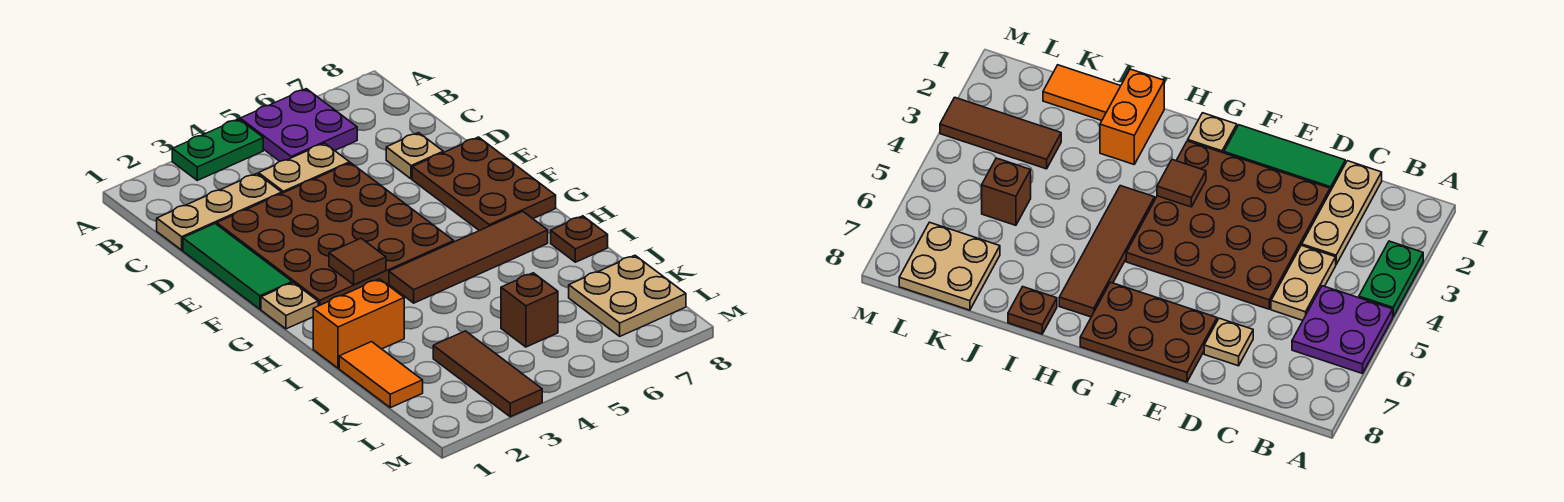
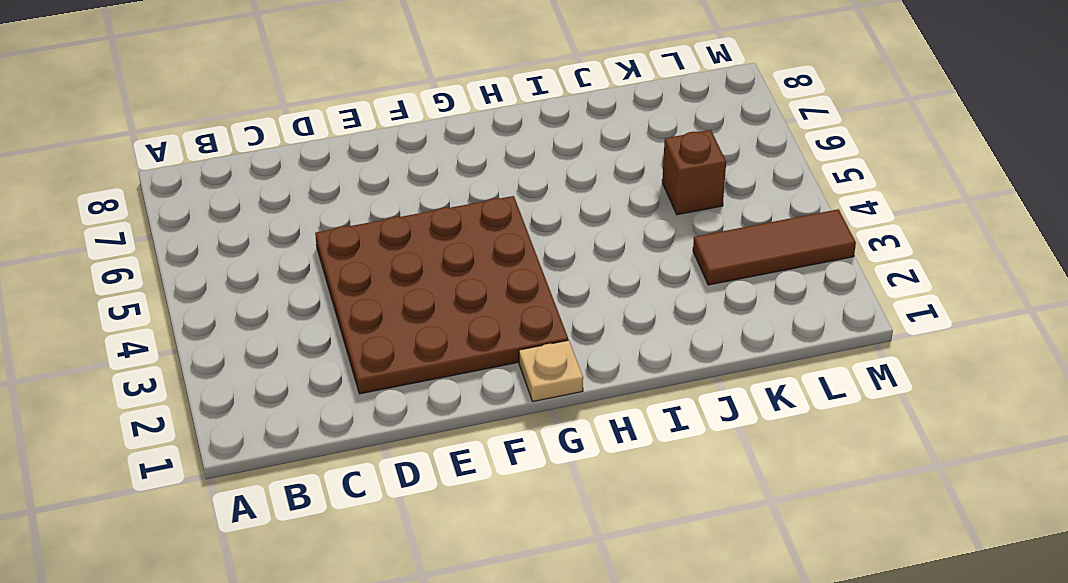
none -> green plate A3:A4 level 1
none -> purple plate A5:B6 level 1
none -> tan plate C1:C3 level 1

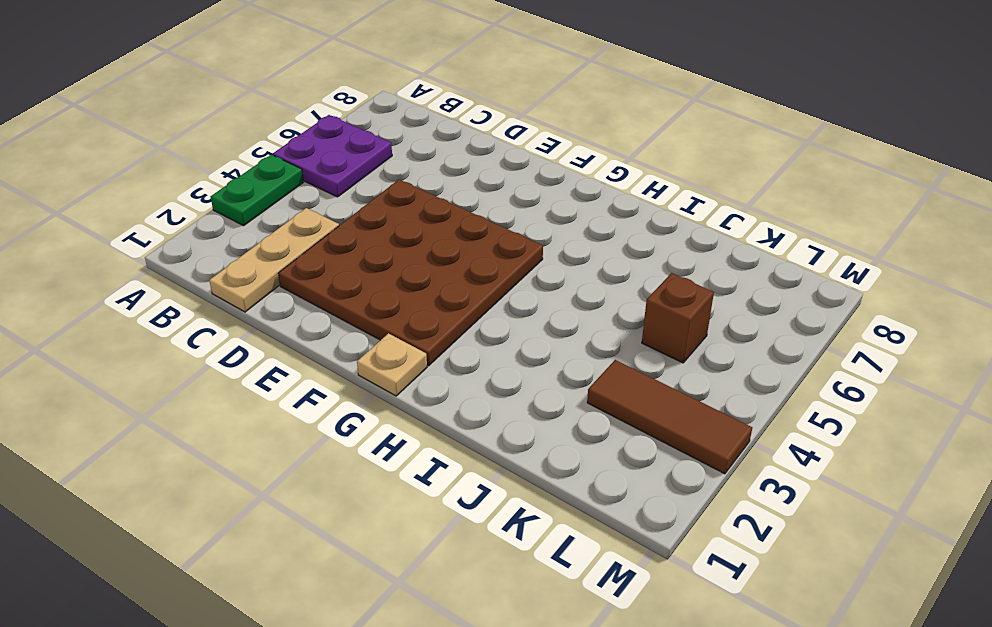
none -> tan plate C4:C5 level 1
none -> green tile D1:F1 level 1
none -> tan plate D7 level 1

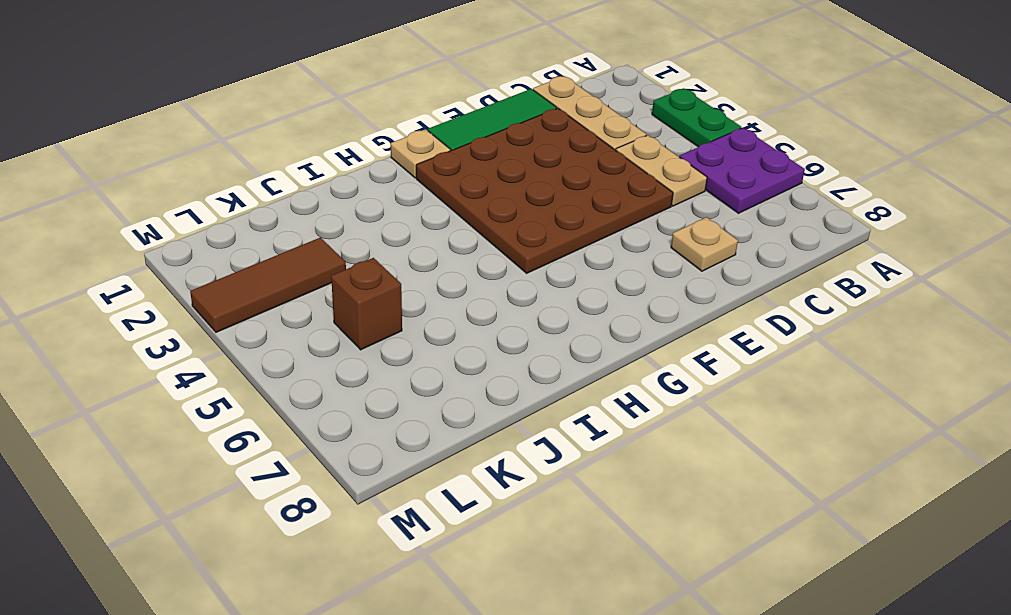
none -> brown plate E7:G8 level 1
none -> brown tile H4:H7 level 1
none -> orange brick I1:I2 level 1

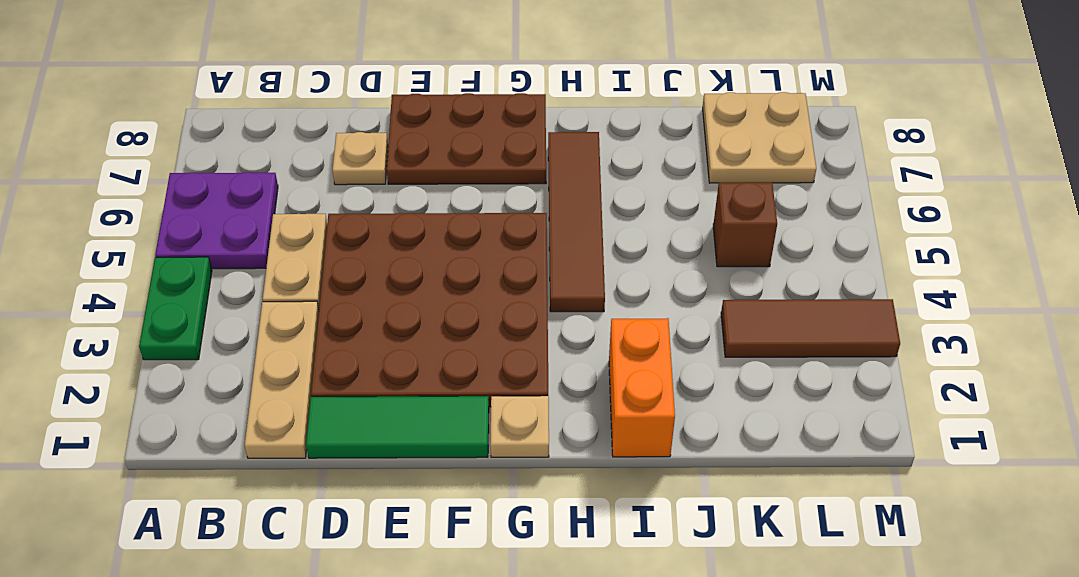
none -> brown plate I8 level 1
none -> orange tile J1:K1 level 1
none -> brown tile G3 level 2

